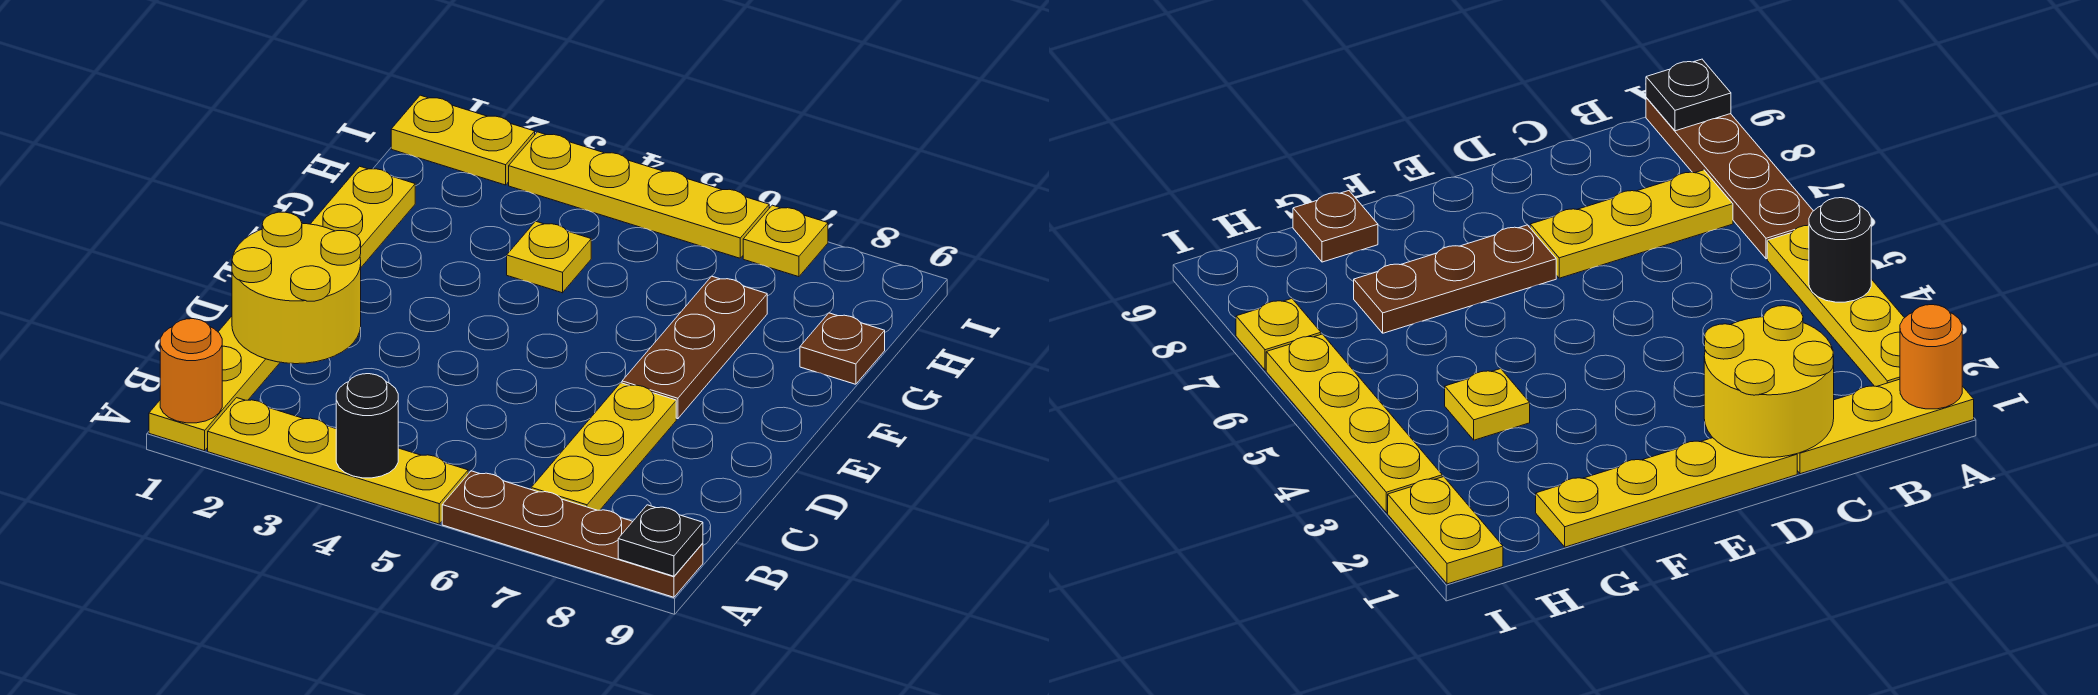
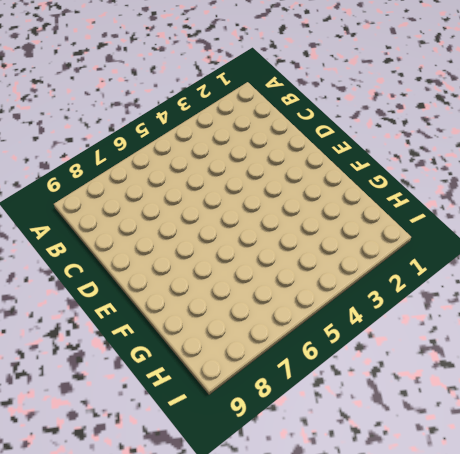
none -> yellow plate A1:C1 level 1
none -> yellow plate A2:A5 level 1
none -> brown plate A6:A9 level 1

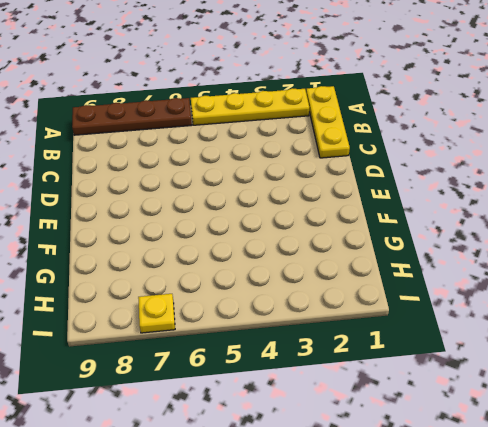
none -> yellow plate B7:D7 level 1
none -> yellow plate D1:G1 level 1
none -> brown plate E7:G7 level 1

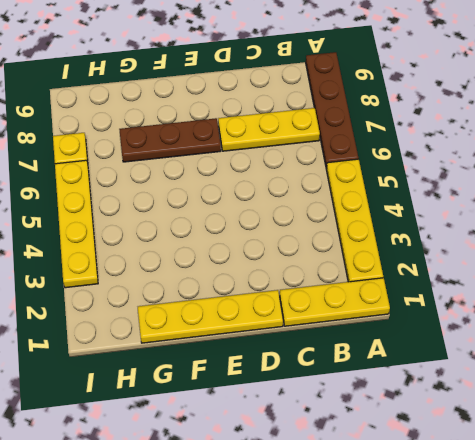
none -> yellow plate G4 level 1
none -> brown plate G9 level 1
none -> yellow plate I1:I2 level 1

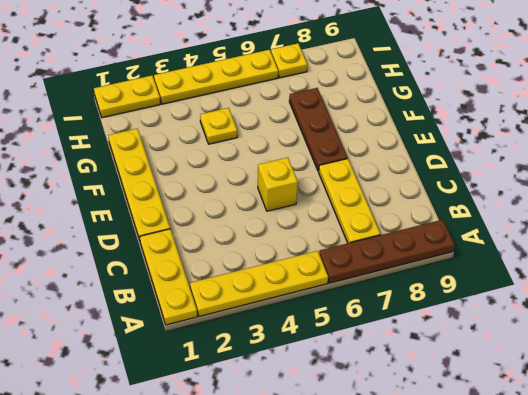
yellow brick D5 level 1 -> none
none -> brown plate G9 level 1
none -> orange round brick A1 level 2
none -> black round brick A4 level 2

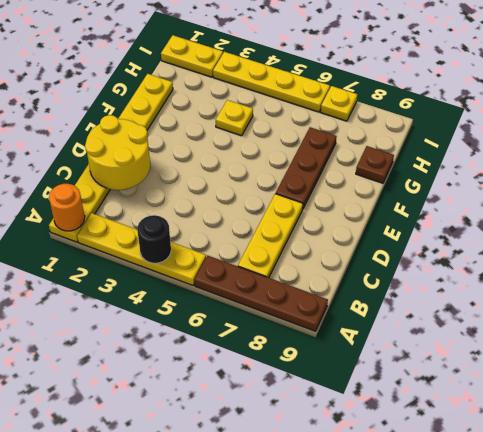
none -> black plate A9 level 2

